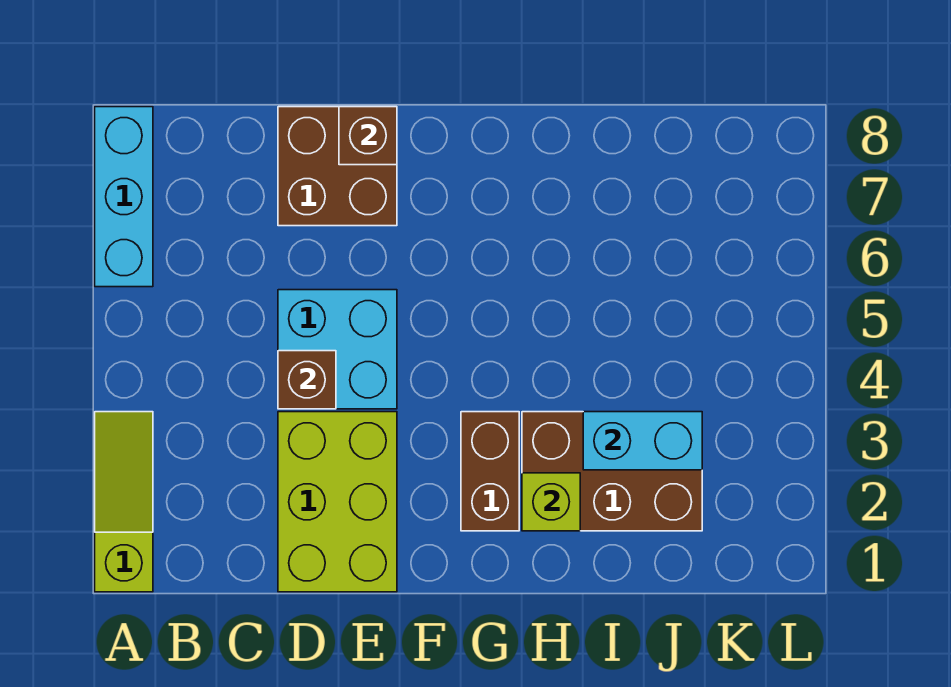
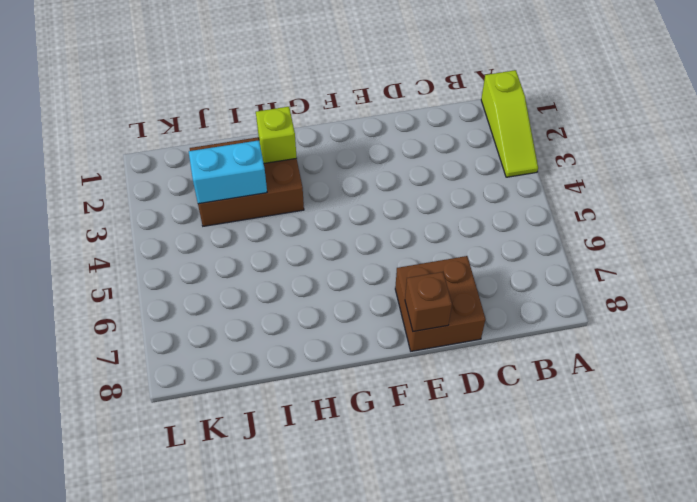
none -> cyan brick A6:A8 level 1
none -> lime brick D1:E3 level 1

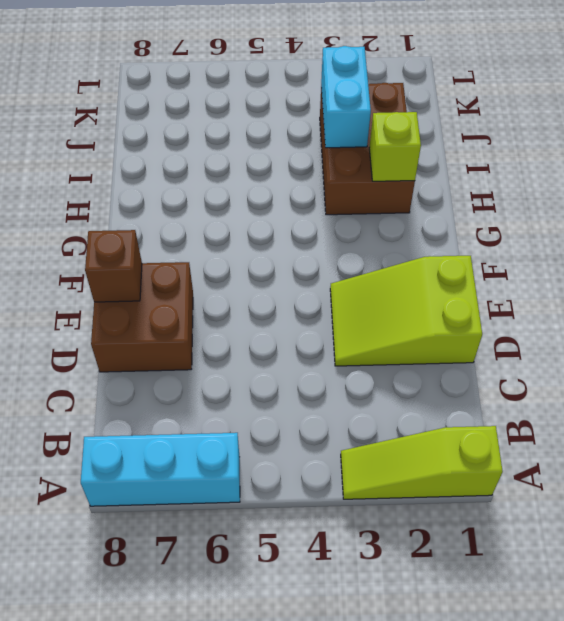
lime slope D1:E3 level 1 top 1 -> lime brick D1:E3 level 1
none -> cyan brick D4:E5 level 1
none -> brown brick G2:G3 level 1

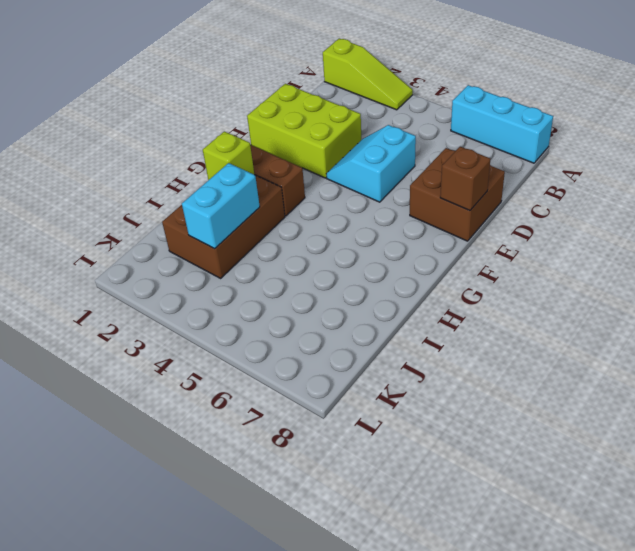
cyan slope D4:E5 level 1 top 5 -> cyan brick D4:E5 level 1
none -> brown brick D4 level 2

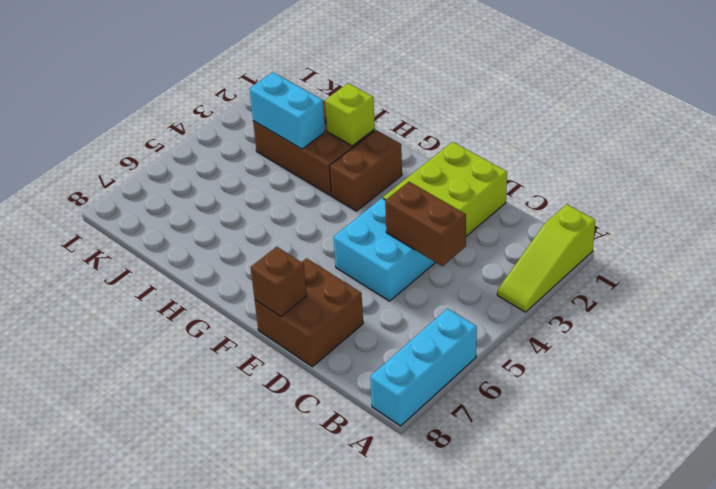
brown brick C4:D4 level 2 -> brown brick D4 level 2

